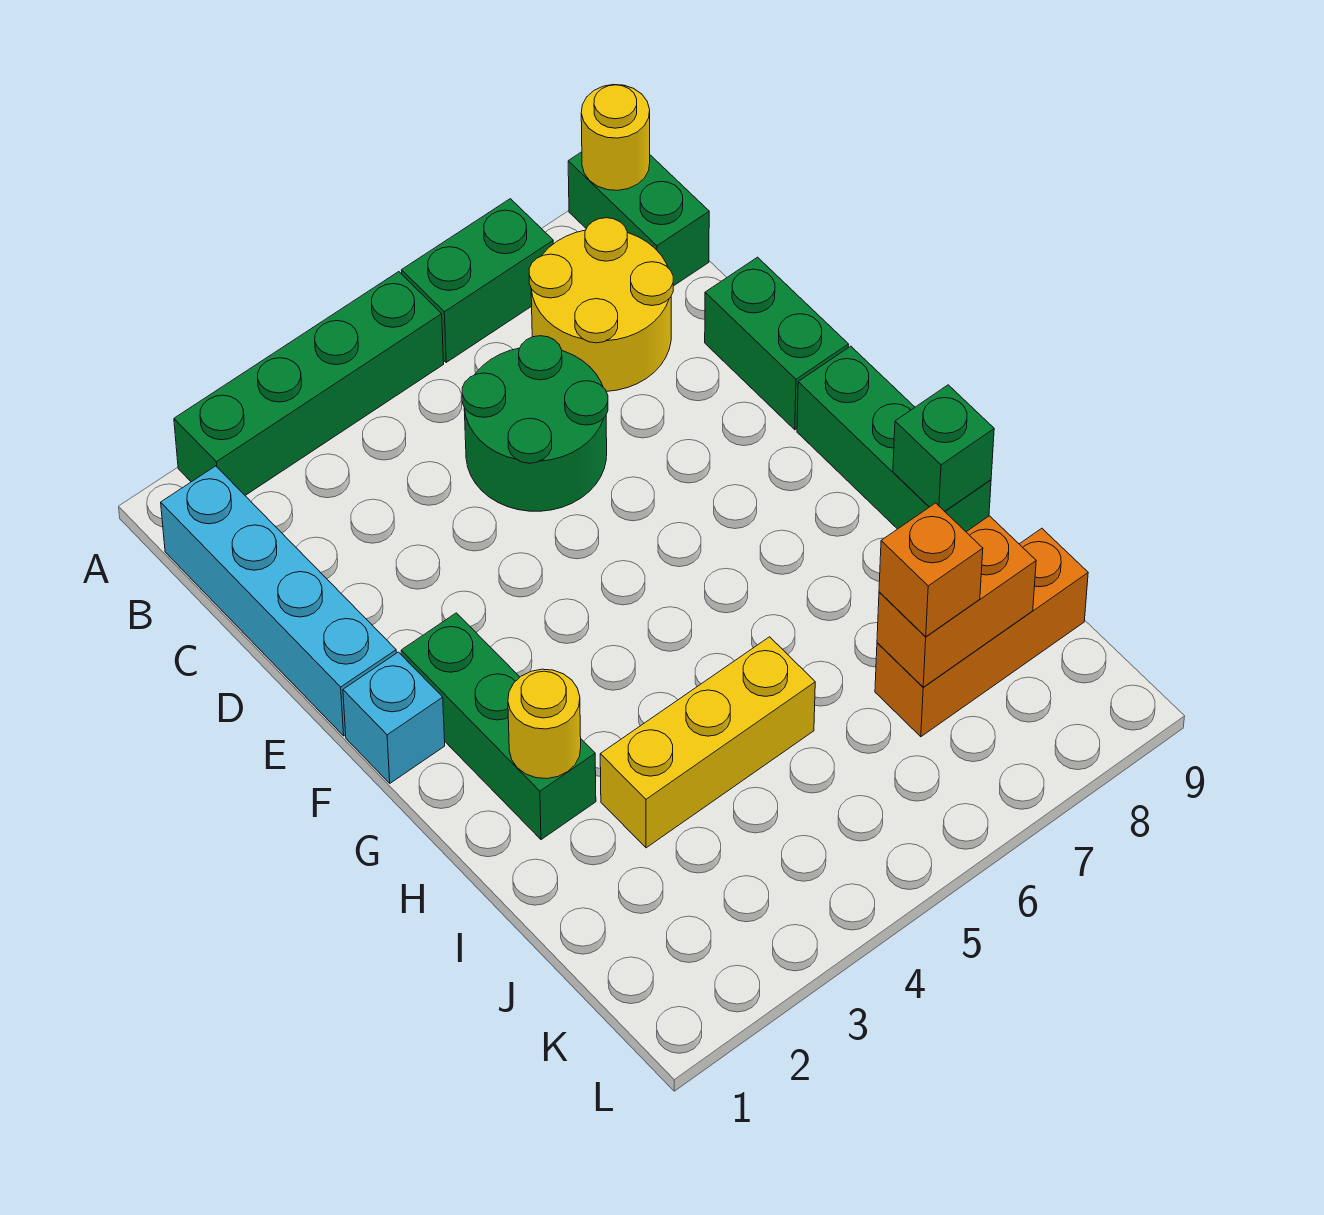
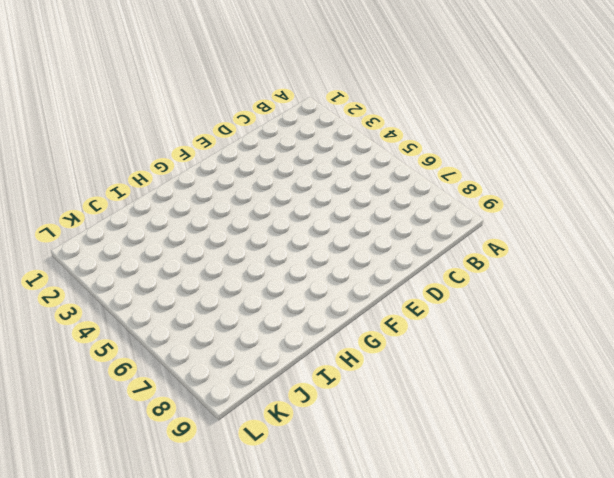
none -> green brick A2:A5 level 1
none -> green brick A6:A7 level 1
none -> green brick A9:B9 level 1

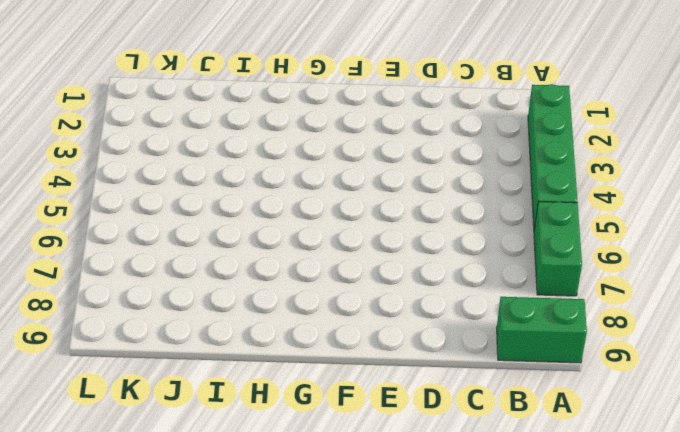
none -> cyan brick B1:E1 level 1
none -> yellow round brick B7:C8 level 1
none -> green round brick C5:D6 level 1

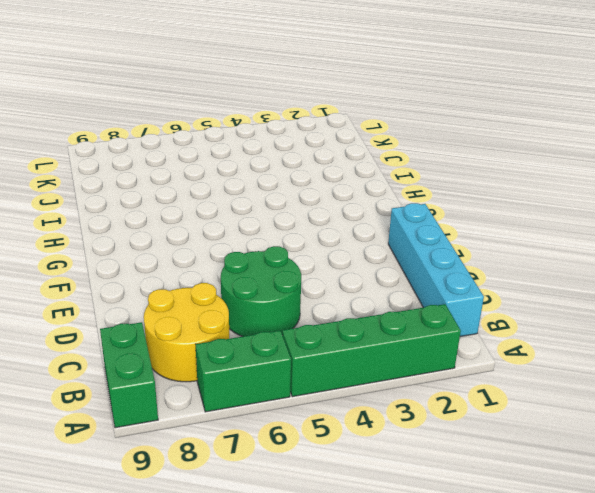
none -> green brick D9:E9 level 1
none -> cyan brick F1 level 1
none -> green brick F2:H2 level 1

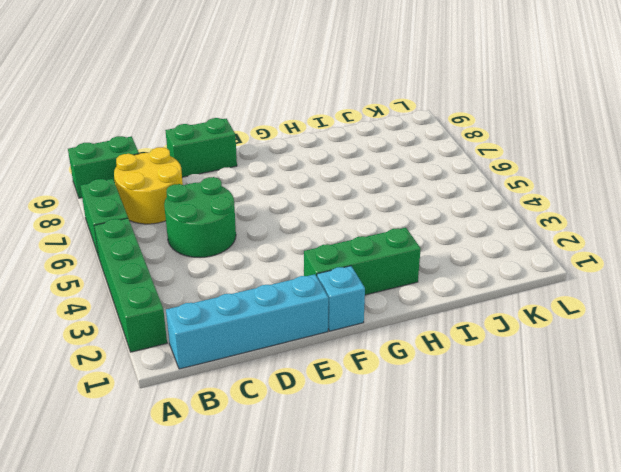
none -> green brick F9:H9 level 1
none -> yellow brick I3:I5 level 1
none -> orange brick J7:J9 level 1

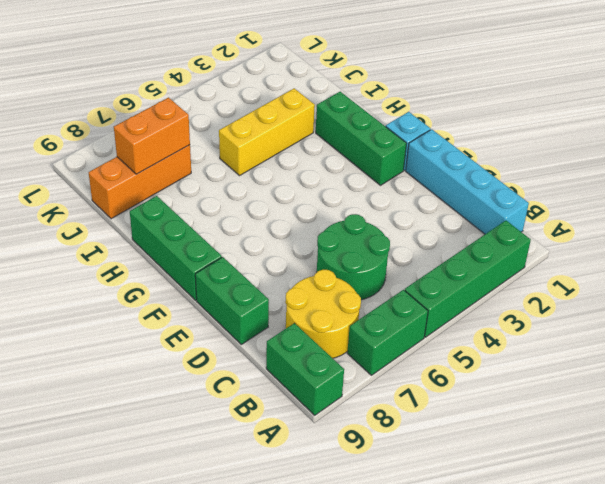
none -> yellow round brick A9 level 2
none -> yellow round brick H2 level 2
none -> green brick H9 level 2

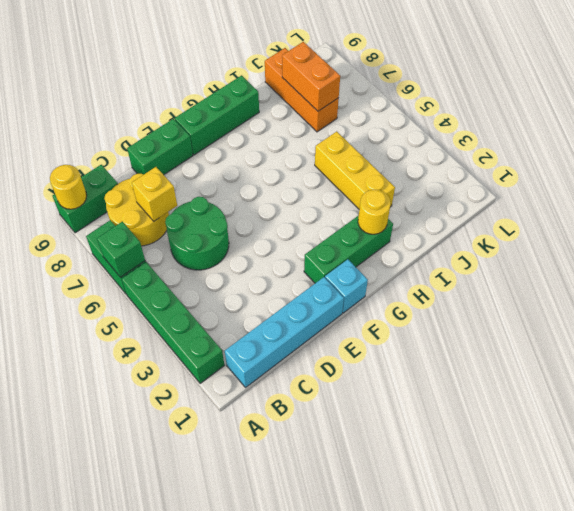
green brick A6 level 2 -> green brick H9 level 2
yellow brick C7 level 2 -> none
none -> orange brick J7 level 3

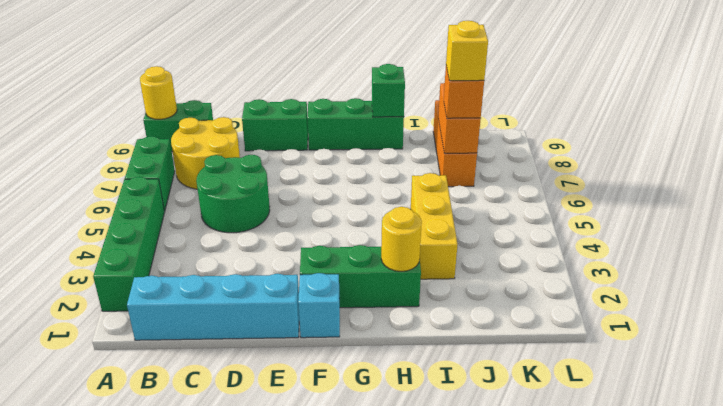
yellow brick J7 level 4 -> none

